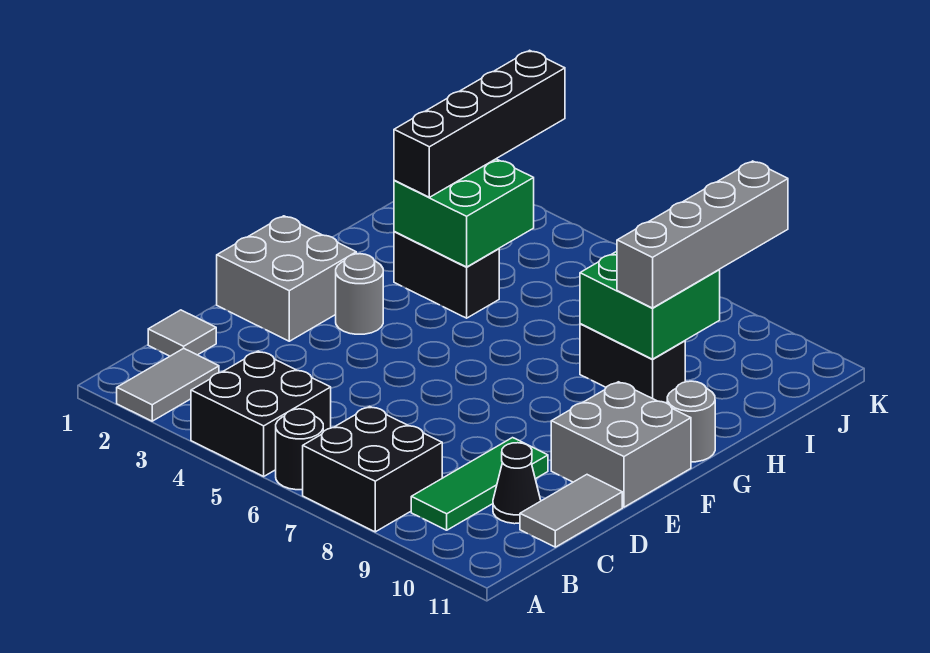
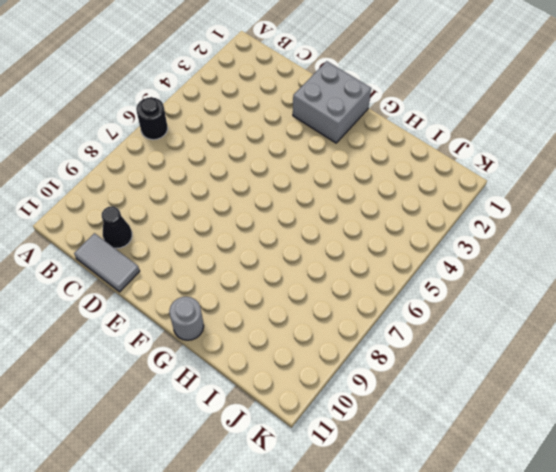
none -> grey tile A2:B2 level 1
none -> black brick A4:B5 level 1
none -> black brick A7:B8 level 1

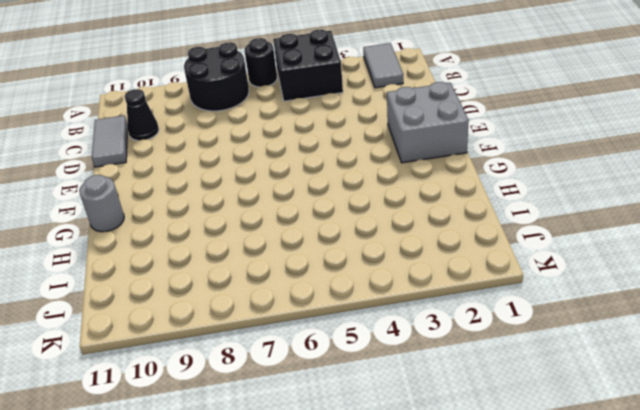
black round brick A7:B8 level 1 -> black brick A7:B8 level 1
none -> green tile B9:D9 level 1
none -> grey tile C1 level 1
none -> grey brick E10:F11 level 1

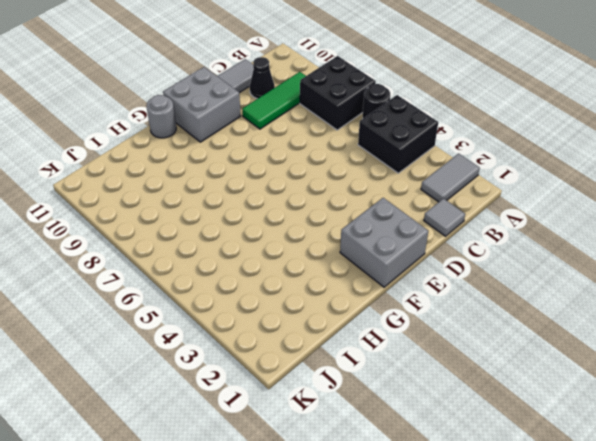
none -> grey round brick F3 level 1
none -> black brick H3:H4 level 1
none -> black brick H8:H9 level 1

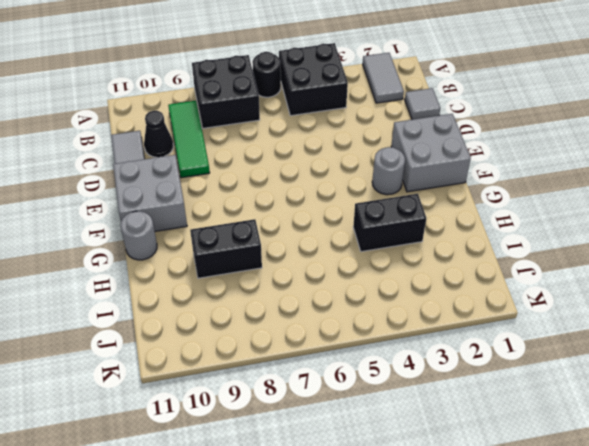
none -> green brick H3:I4 level 2
none -> green brick H8:I9 level 2
none -> black brick H3:K3 level 3

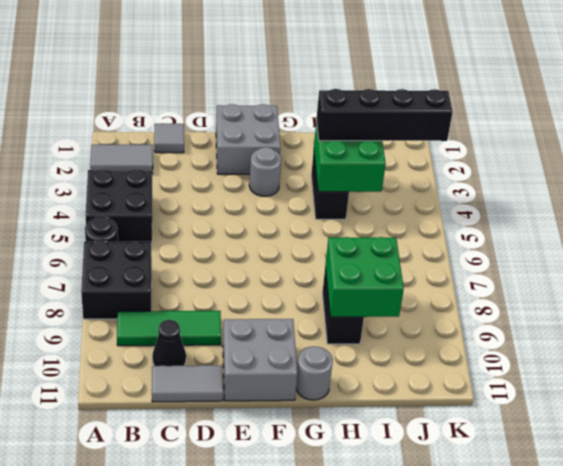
none -> grey brick H9:K9 level 3

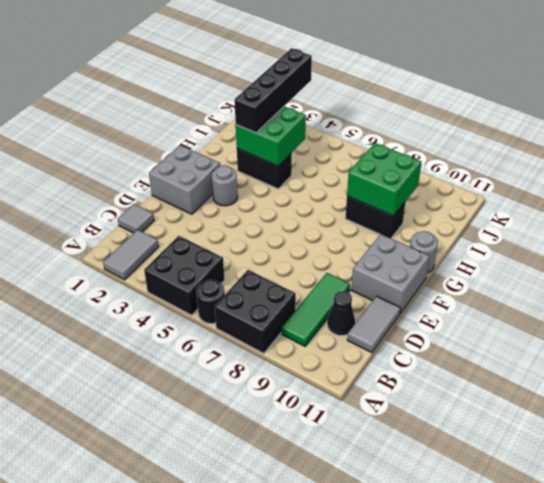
none -> grey brick H9:K9 level 3

